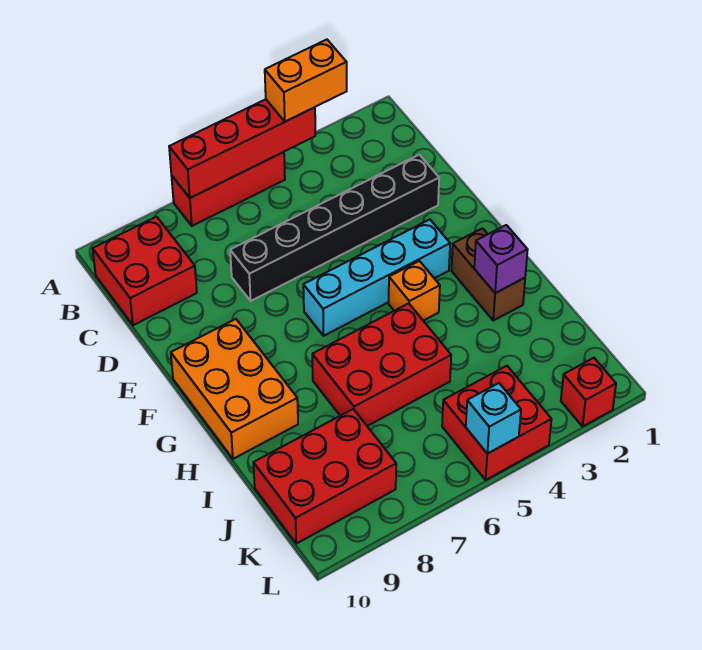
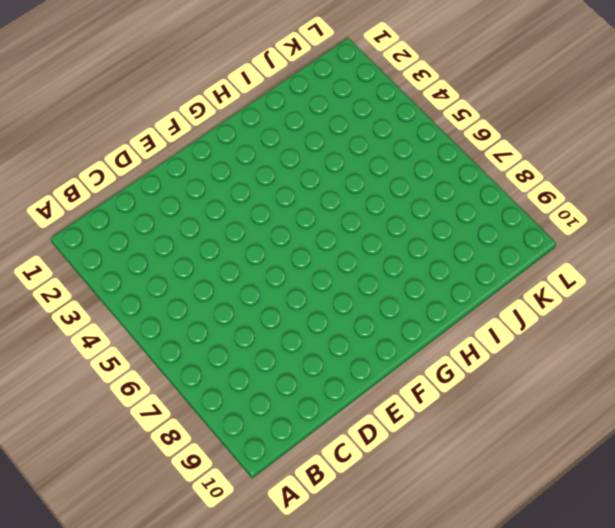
none -> red brick A5:A7 level 1
none -> red brick B9:C10 level 1
none -> black brick D2:D7 level 1

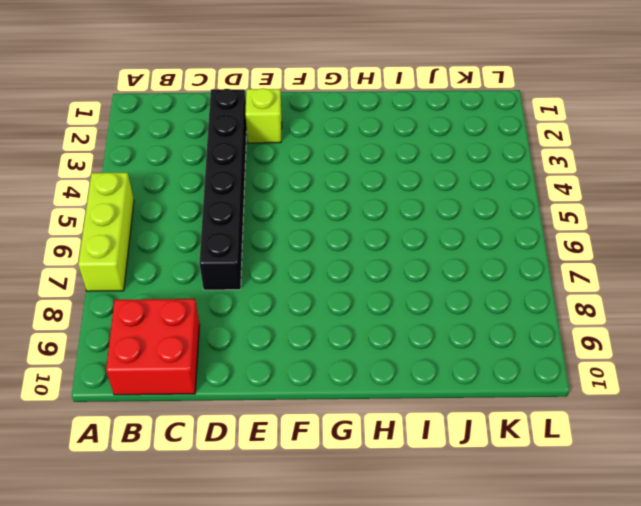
lime brick A5:A7 level 1 -> red brick A5:A7 level 1
lime brick E2 level 1 -> none
none -> cyan brick F3:F6 level 1
none -> orange brick F9:H10 level 1
none -> brown brick G2:H2 level 1

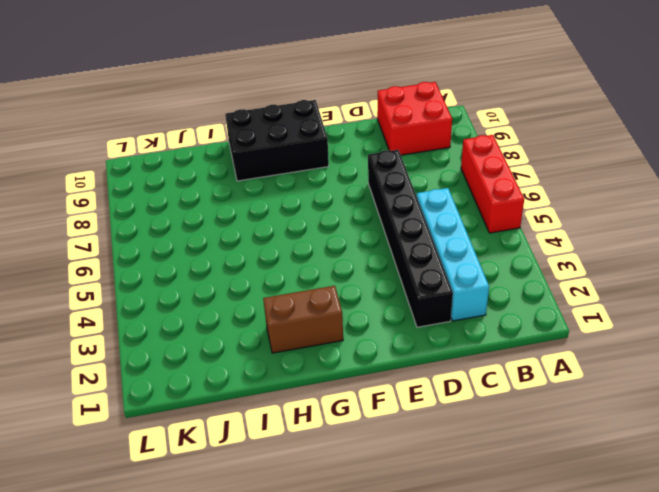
cyan brick C2:C5 level 1 -> cyan brick F3:F6 level 1
black brick F9:H10 level 1 -> orange brick F9:H10 level 1
none -> orange brick G4 level 1
none -> red brick H5:I7 level 1
none -> red brick J8:K10 level 1

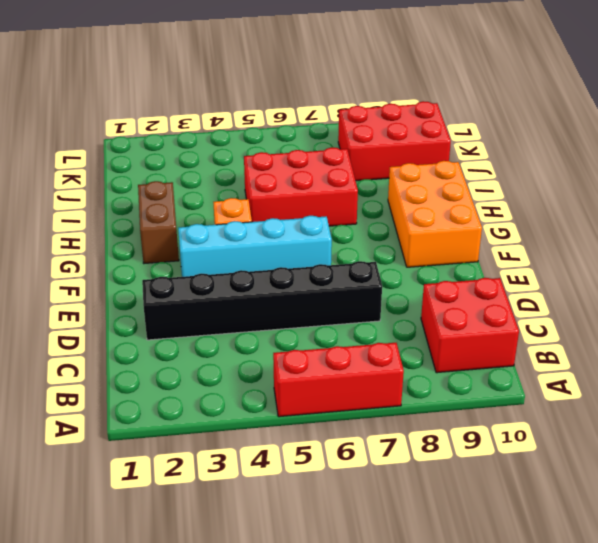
none -> red brick K4:L5 level 1
none -> red brick L2 level 1
none -> red brick A4:A7 level 2

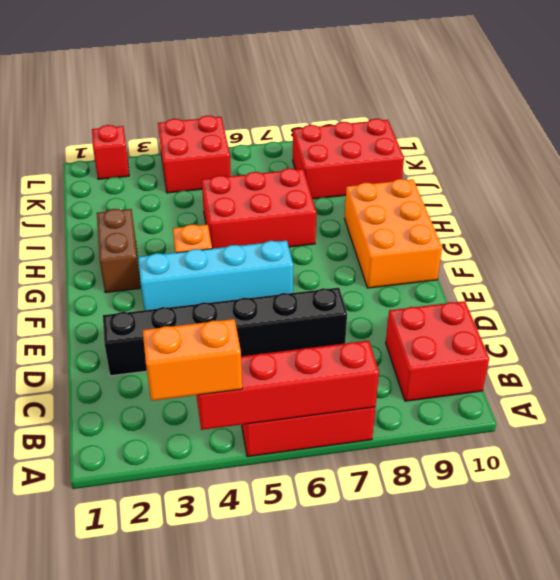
none -> purple brick H2 level 2
none -> cyan brick L5 level 2

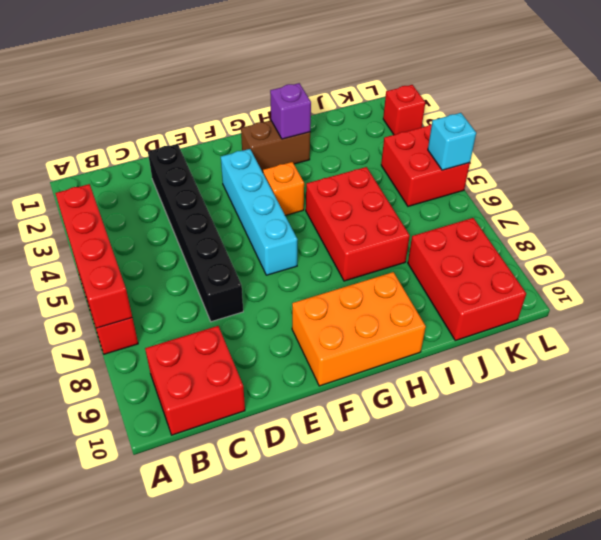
none -> orange brick A3:A4 level 3

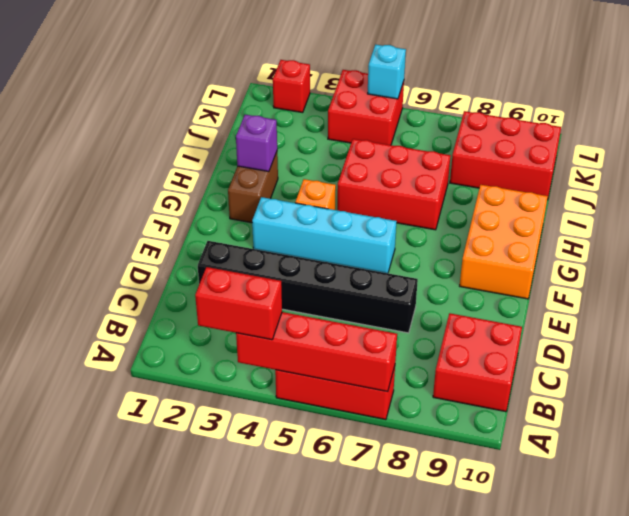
red brick A3:A4 level 3 -> orange brick A3:A4 level 3

